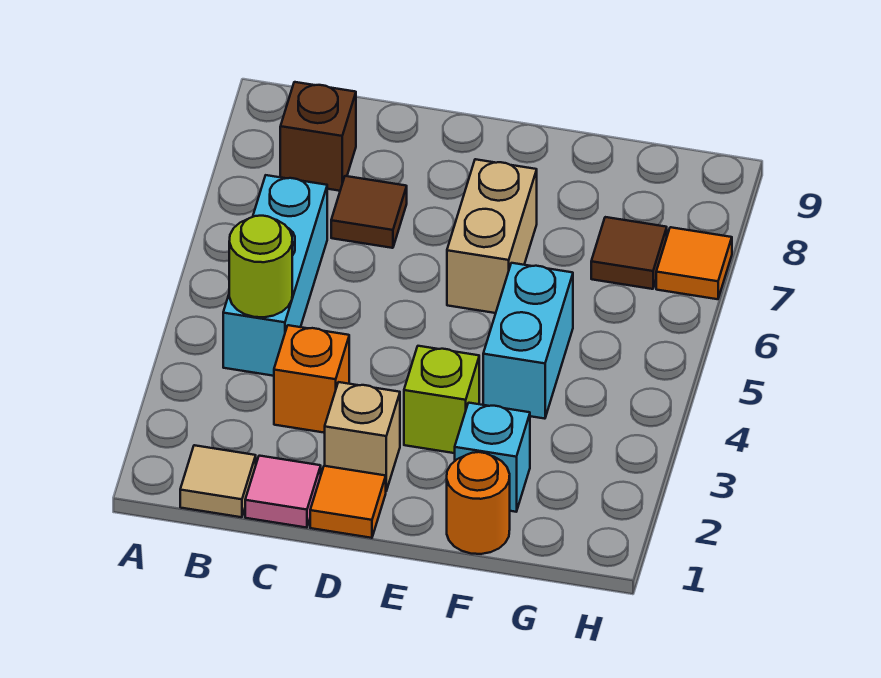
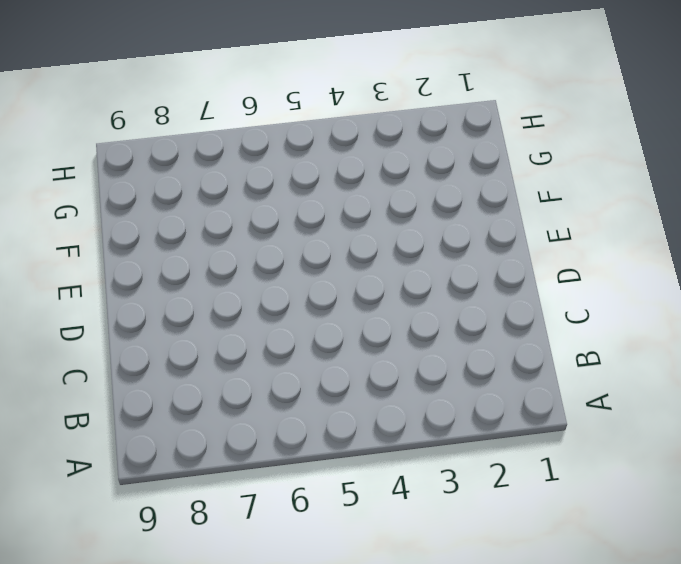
none -> tan tile B1 level 1
none -> cyan brick B4:B6 level 1
none -> brown brick B8 level 1

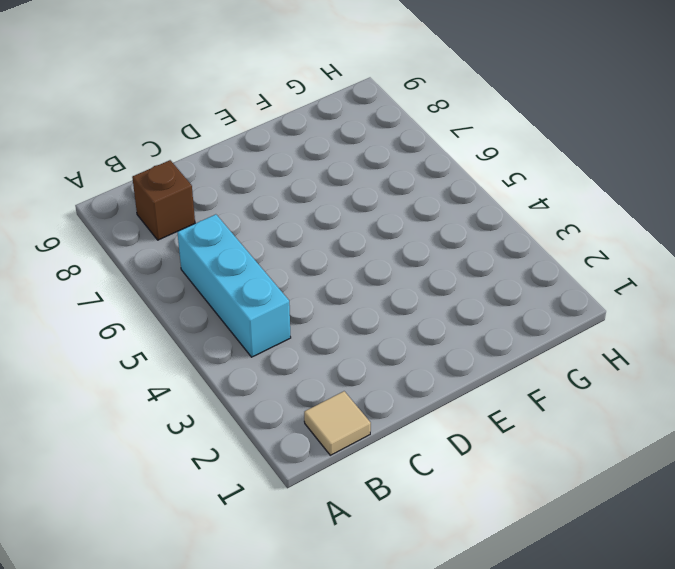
none -> pink tile C1 level 1
none -> orange brick C3 level 1
none -> brown tile C7 level 1

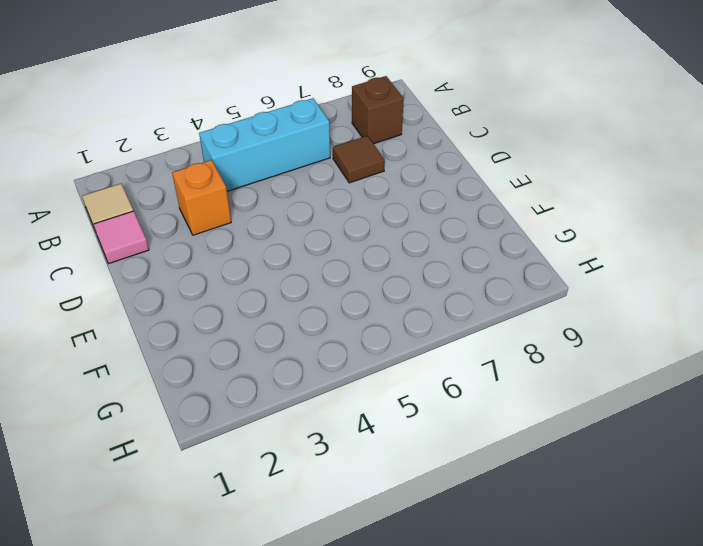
none -> orange tile D1 level 1
none -> tan brick D2 level 1
none -> lime brick E3 level 1

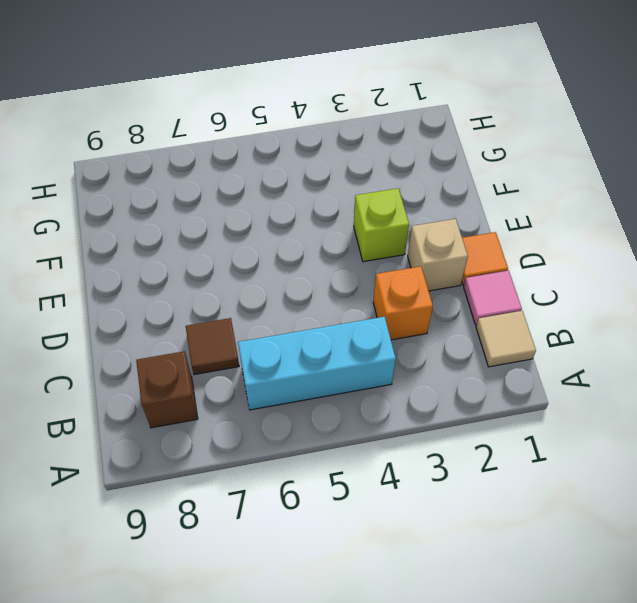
none -> tan brick E6:E7 level 1
none -> orange round brick F1 level 1
none -> cyan brick F2 level 1

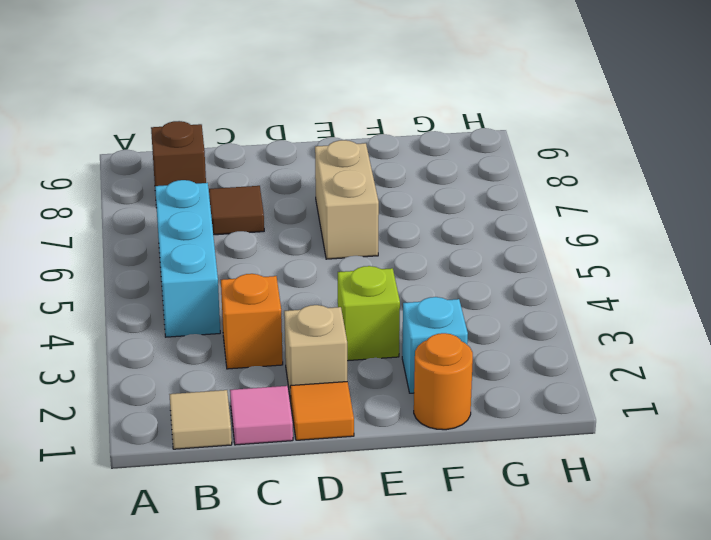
none -> cyan brick F4:F5 level 1
none -> brown tile G7 level 1
none -> orange tile H7 level 1

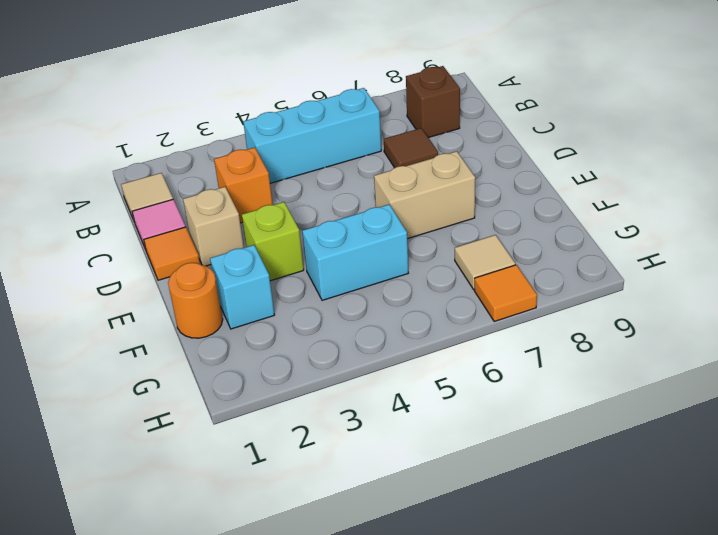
tan tile G7 level 1 -> brown tile G7 level 1
none -> lime round brick B4 level 2

